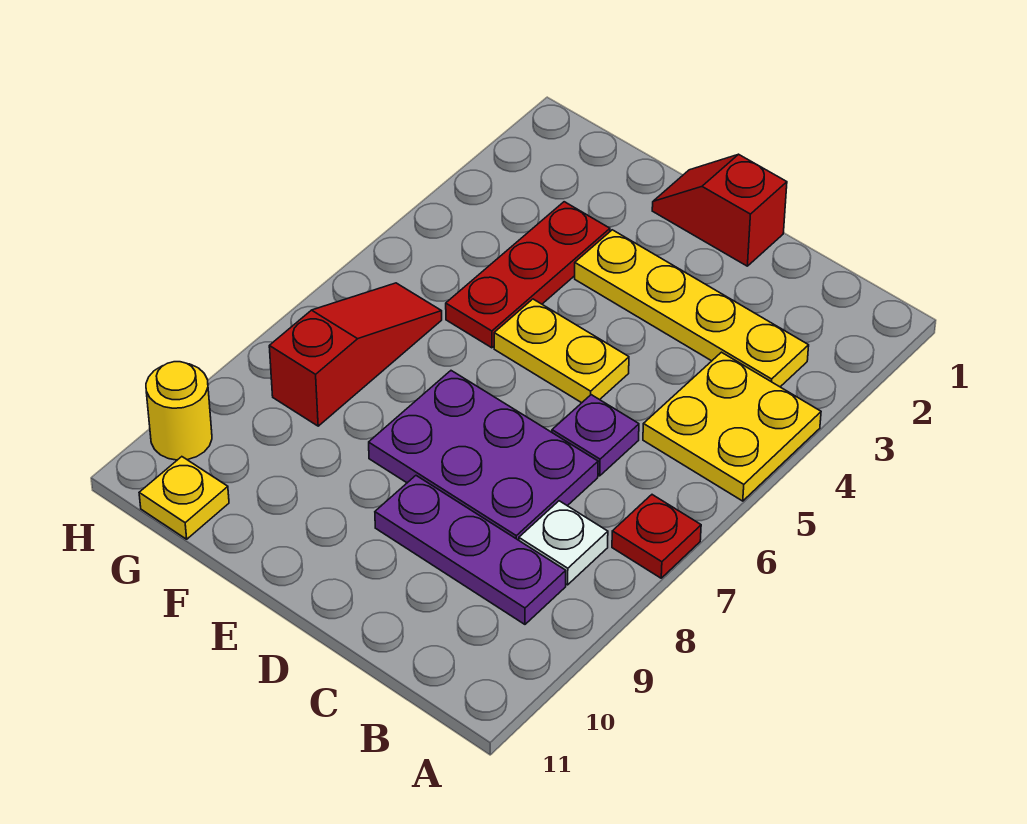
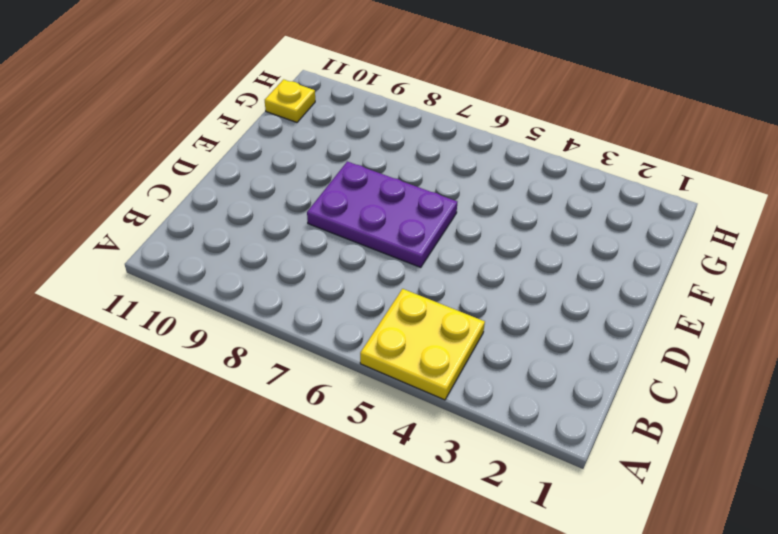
purple plate D6:E8 level 1 -> purple plate C7:E8 level 1
none -> red plate A7 level 1
none -> yellow plate B3:E3 level 1
none -> white plate B8 level 1

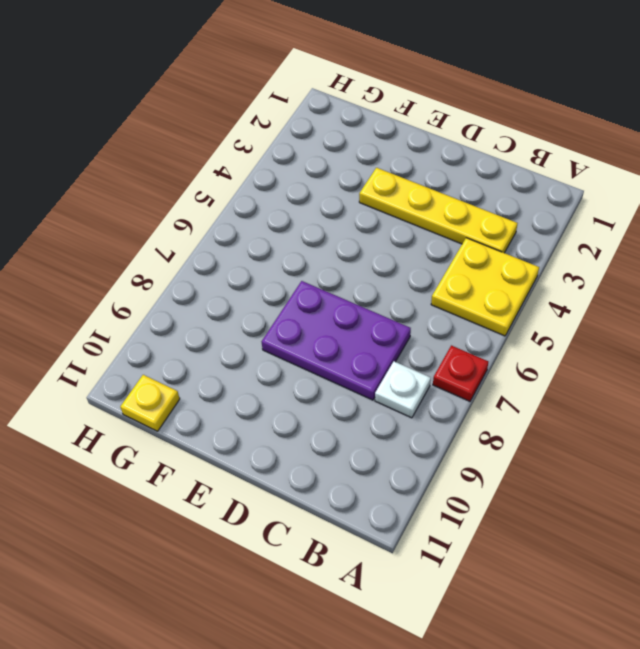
none -> purple plate B9:D9 level 1
none -> purple plate C6 level 1
none -> red slope D1:E1 level 1 top D

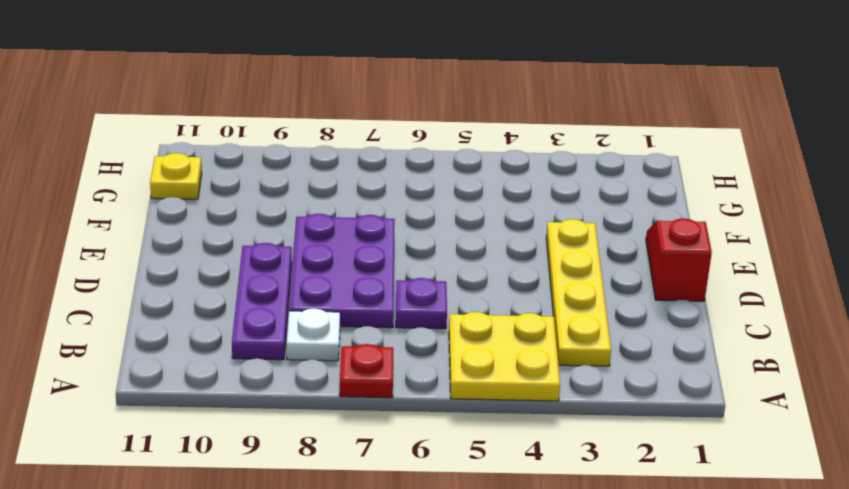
none -> yellow plate D5:E5 level 1
none -> red plate F3:F5 level 1
none -> red slope G6:G8 level 1 top 8

